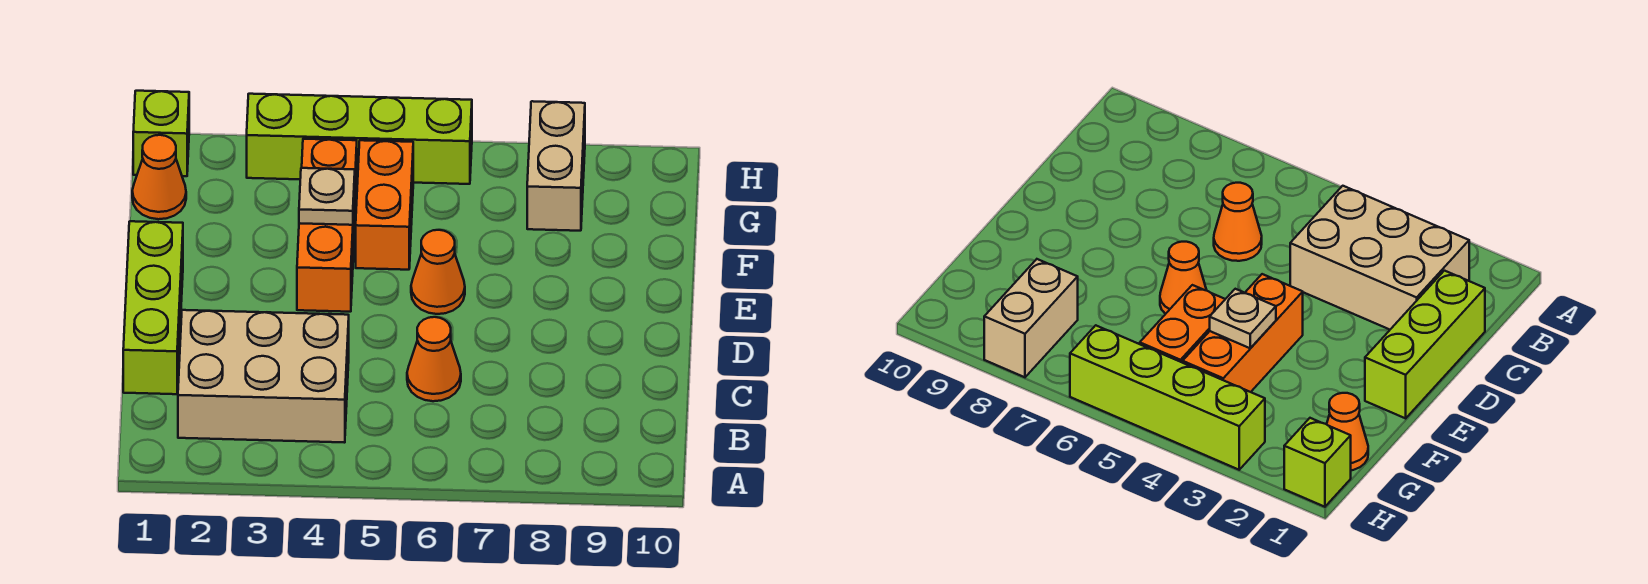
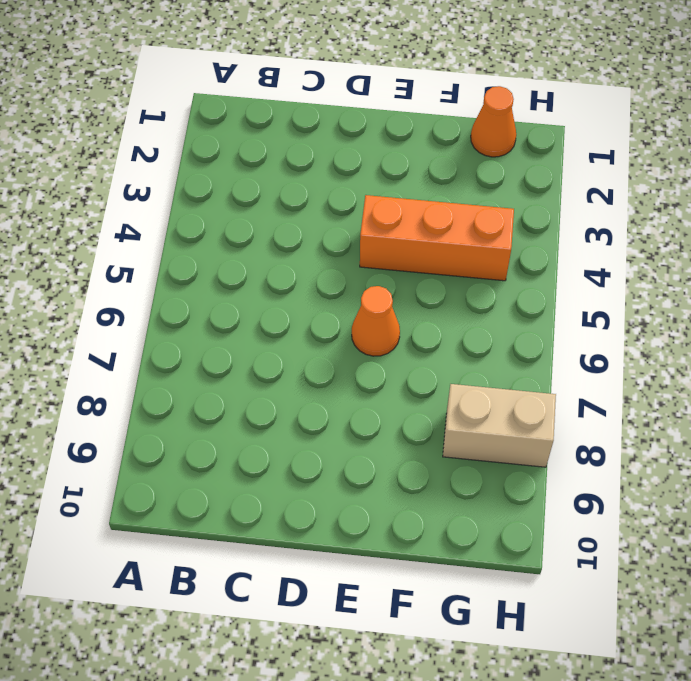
none -> tan brick B2:C4 level 1
none -> lime brick C1:E1 level 1

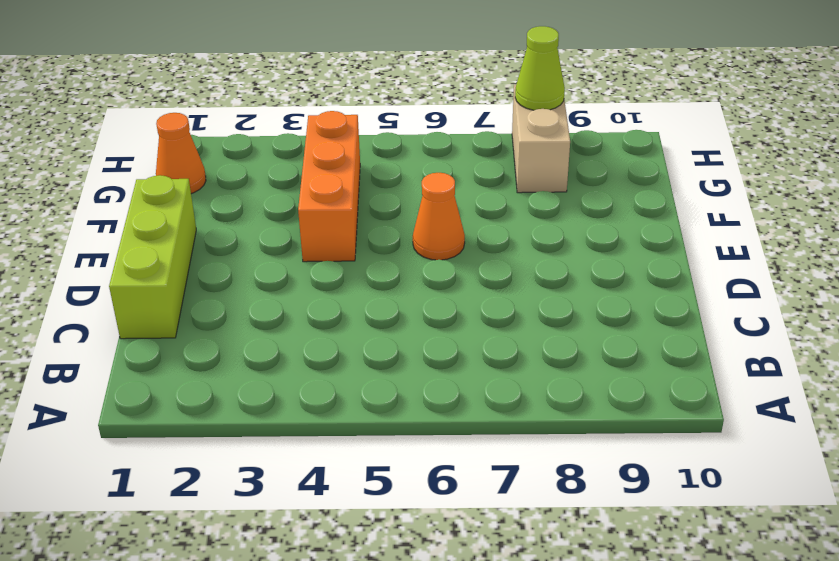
lime cone H8 level 2 -> none
none -> tan brick B2:C4 level 1
none -> orange cone C6 level 1

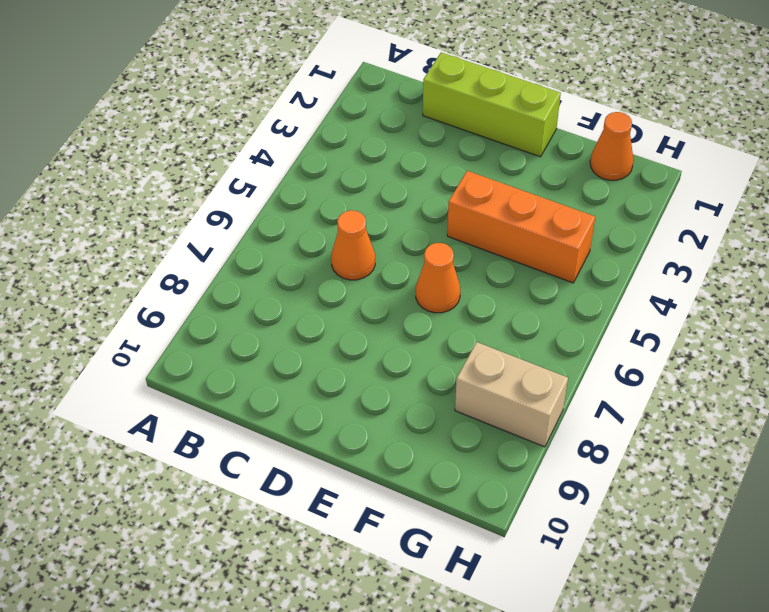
none -> tan brick B2:C4 level 1
none -> orange brick F5:G5 level 1

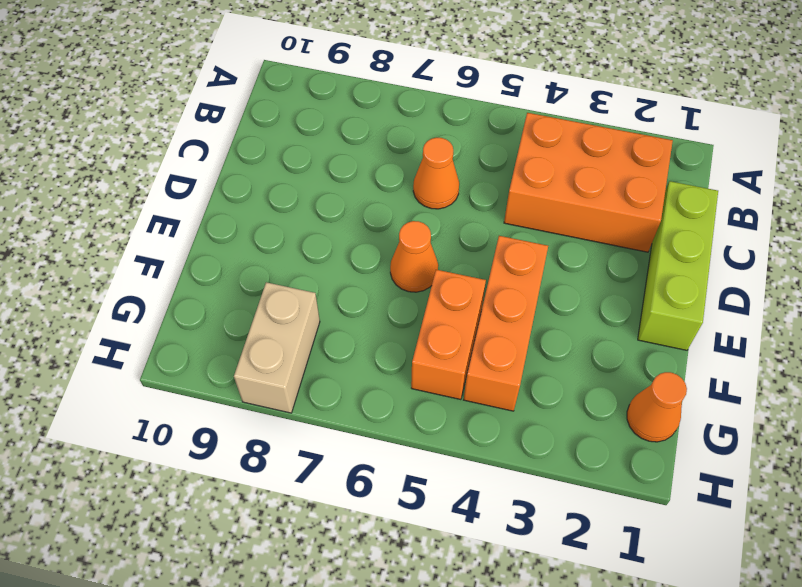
orange brick B2:C4 level 1 -> tan brick B2:C4 level 1
none -> lime brick H1 level 1
none -> lime brick H3:H6 level 1

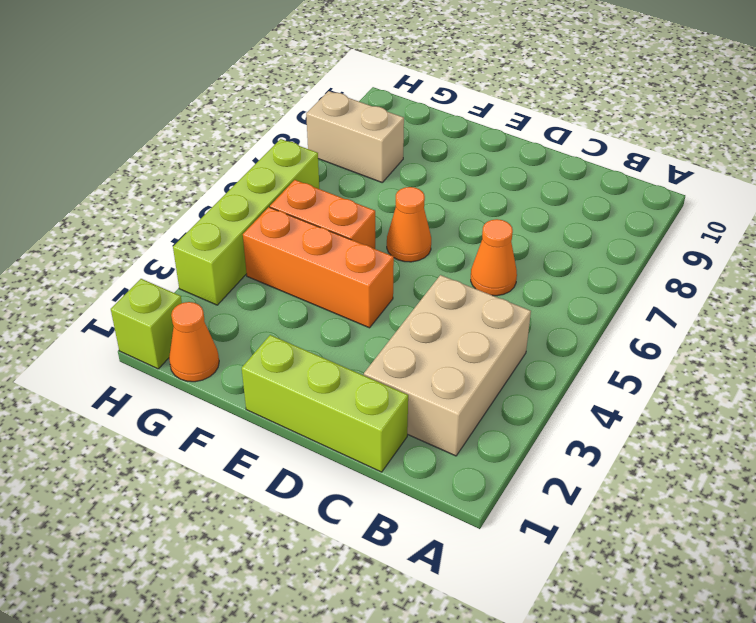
none -> tan plate F4 level 2

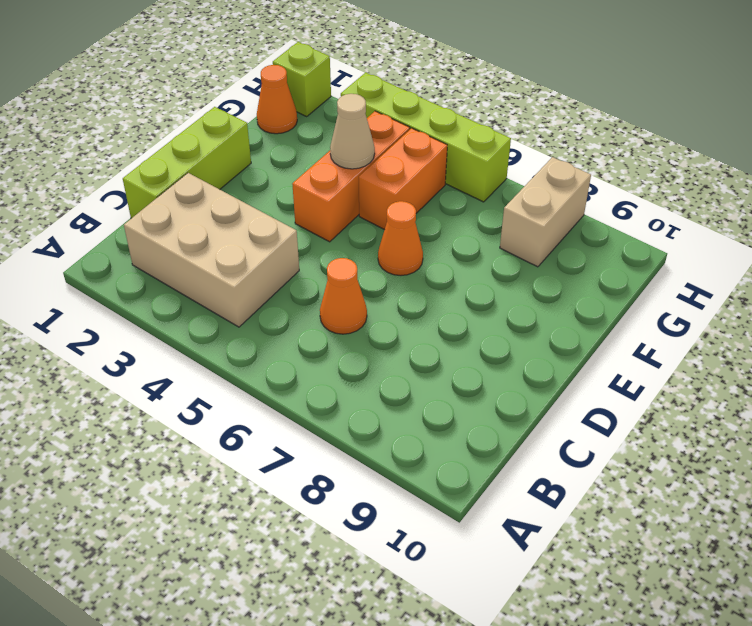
tan cone F4 level 2 -> tan plate F4 level 2

